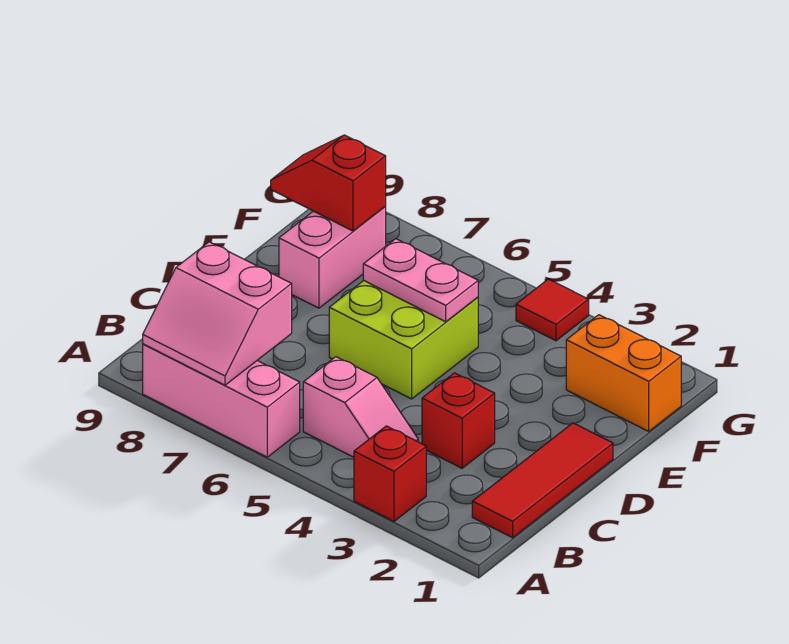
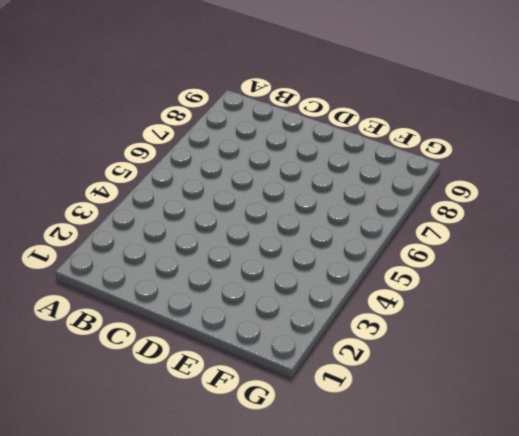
none -> red brick A3 level 1
none -> pink brick A6:A8 level 1
none -> red tile B1:D1 level 1

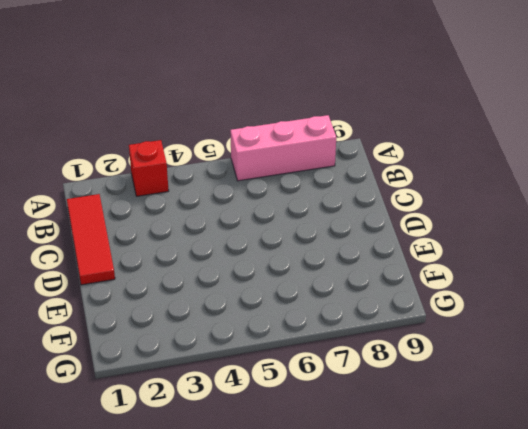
none -> pink slope B4:B5 level 1 top 5
none -> red brick C3 level 1
none -> lime brick D5:E6 level 1

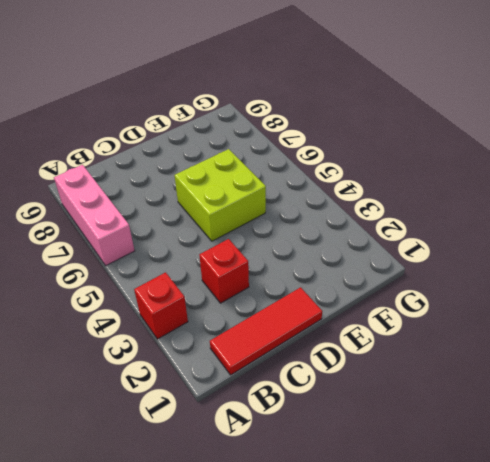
none -> pink slope B4:B5 level 1 top 5
none -> pink brick E8:F8 level 1
none -> orange brick F1:F2 level 1

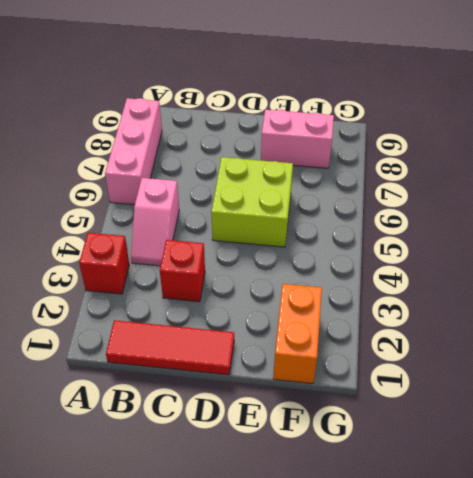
none -> red tile G4 level 1
none -> pink slope A7:B8 level 2 top B
none -> pink plate E5:E6 level 2

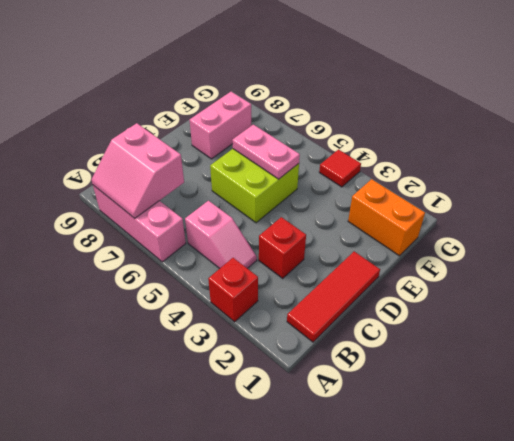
none -> red slope F8:F9 level 2 top 8

